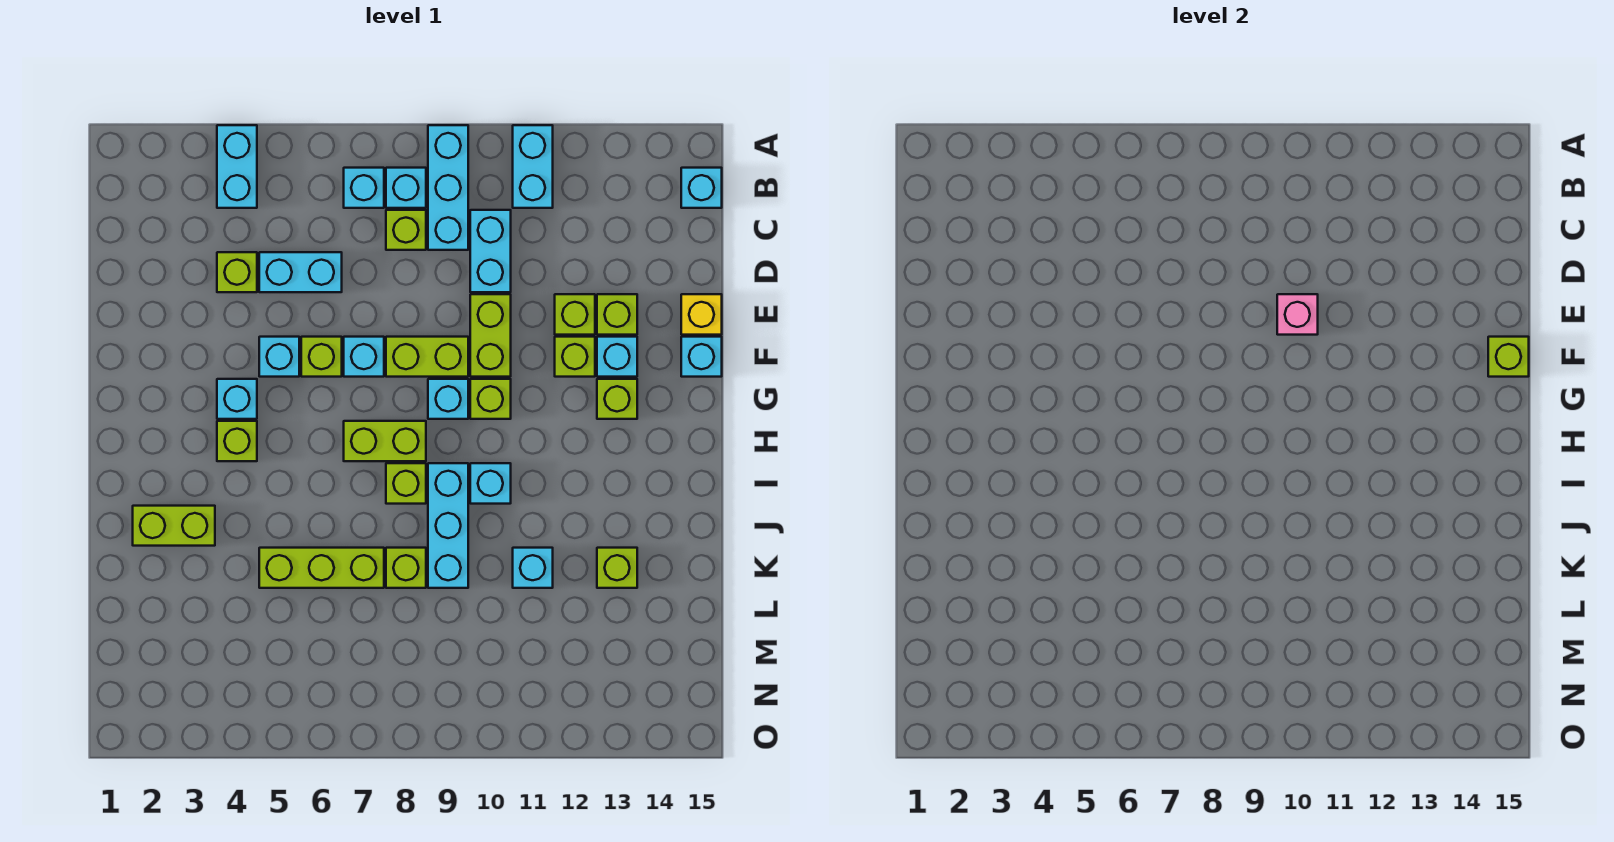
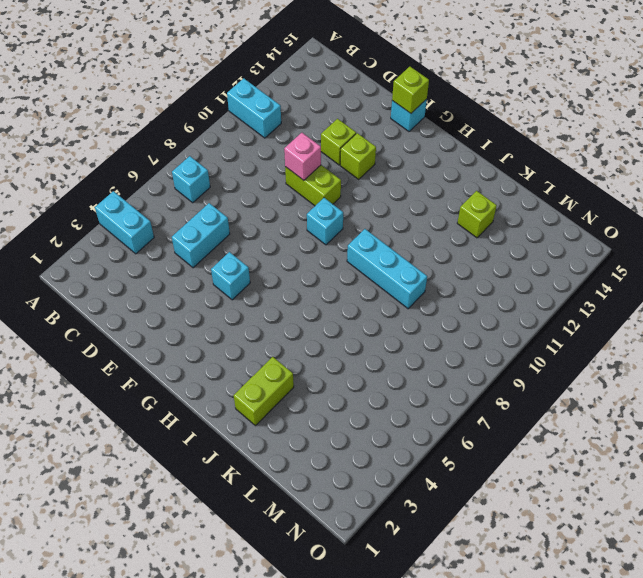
none -> cyan brick A9:C9 level 1
none -> cyan brick B8 level 1
none -> cyan brick B15 level 1
none -> lime brick C8 level 1

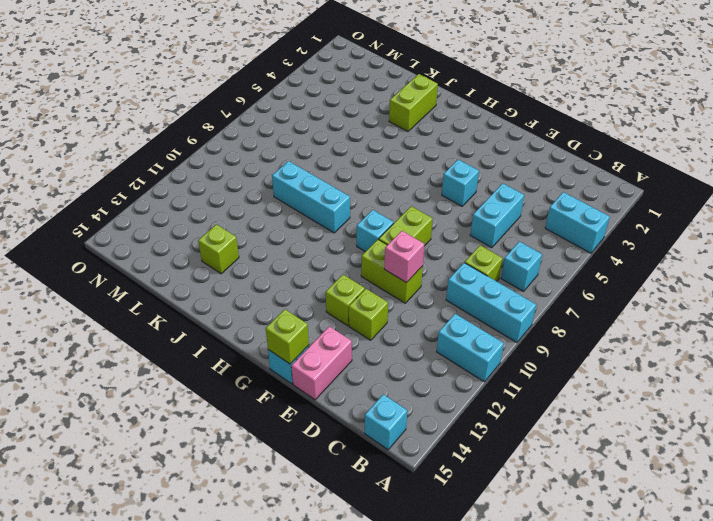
pink brick E14:E15 level 1 -> yellow brick E15 level 1
none -> cyan brick B8 level 1
none -> cyan brick C10:D10 level 1
none -> lime brick D4 level 1
none -> lime brick E13 level 1

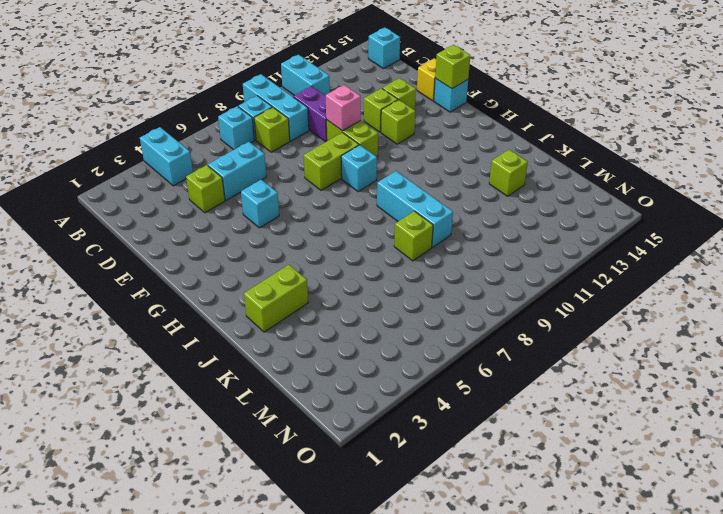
purple brick C10:D10 level 1 -> cyan brick C10:D10 level 1
none -> lime brick F6 level 1
none -> cyan brick F7 level 1
none -> cyan brick F13 level 1
none -> cyan brick G4 level 1

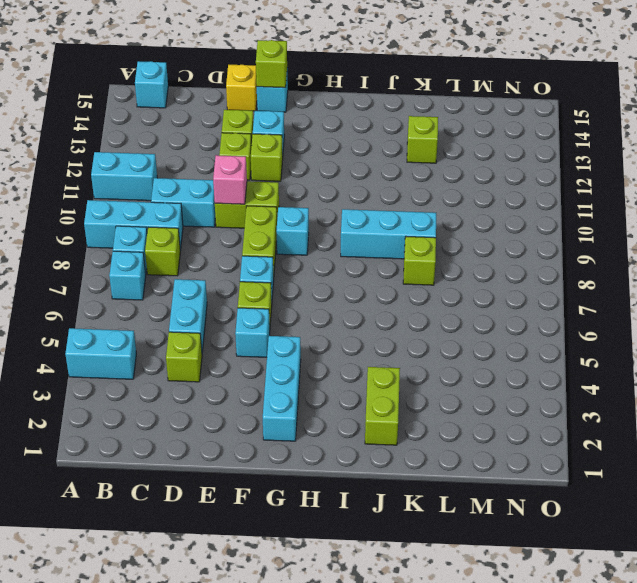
cyan brick G2:G4 level 1 -> cyan brick G4 level 1
none -> lime brick G10 level 1
none -> lime brick G13 level 1
none -> lime brick H4 level 1
none -> lime brick H7:H8 level 1

